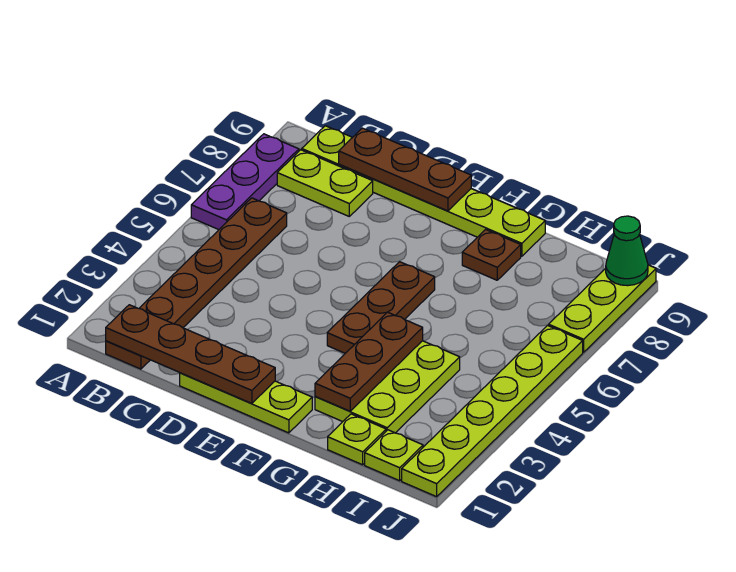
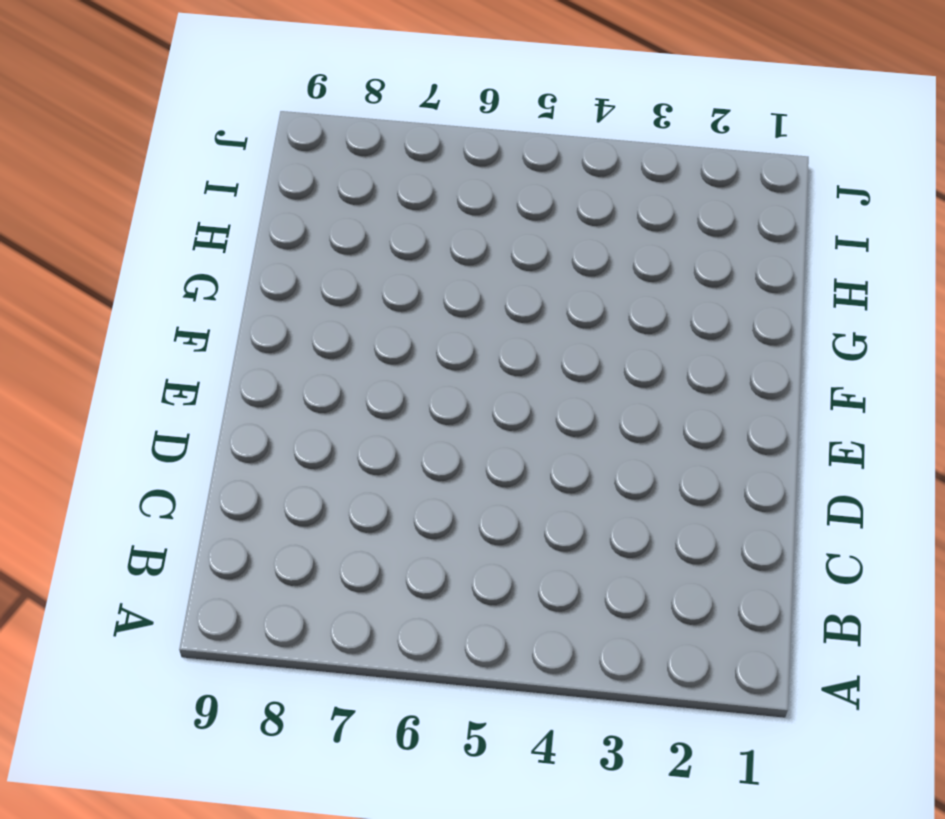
none -> purple plate A6:A8 level 1
none -> brown plate B1:B6 level 1
none -> lime plate B8:C8 level 1

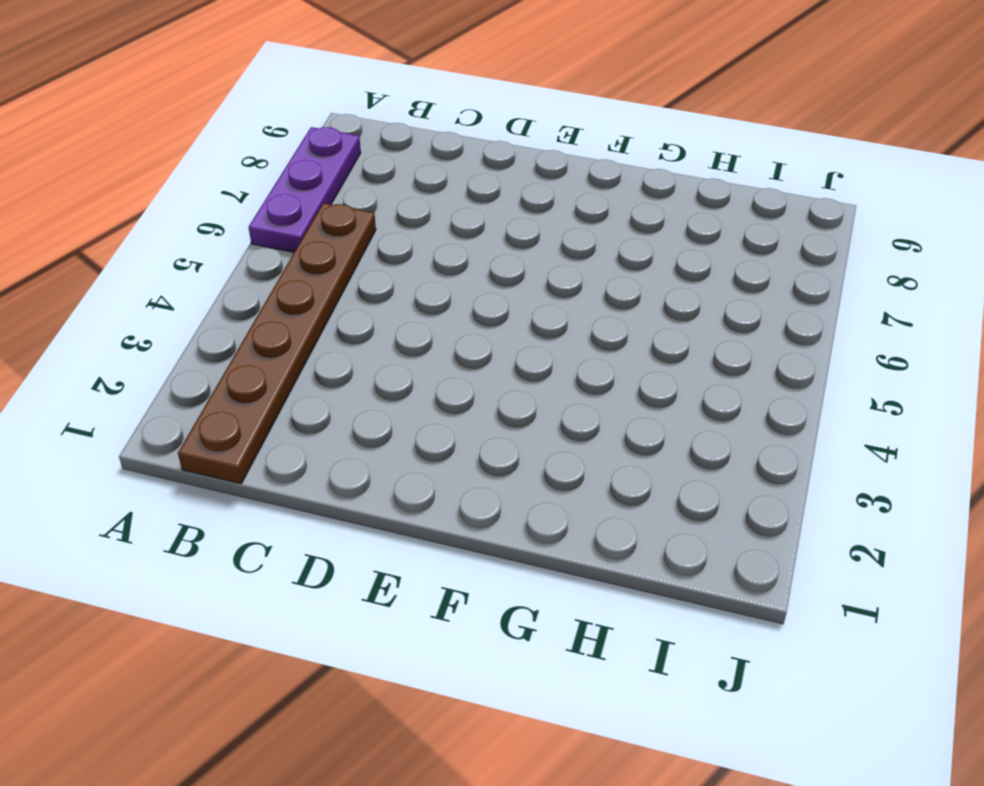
none -> lime plate B8:C8 level 1
none -> lime plate B9:G9 level 1
none -> lime plate D1:F1 level 1

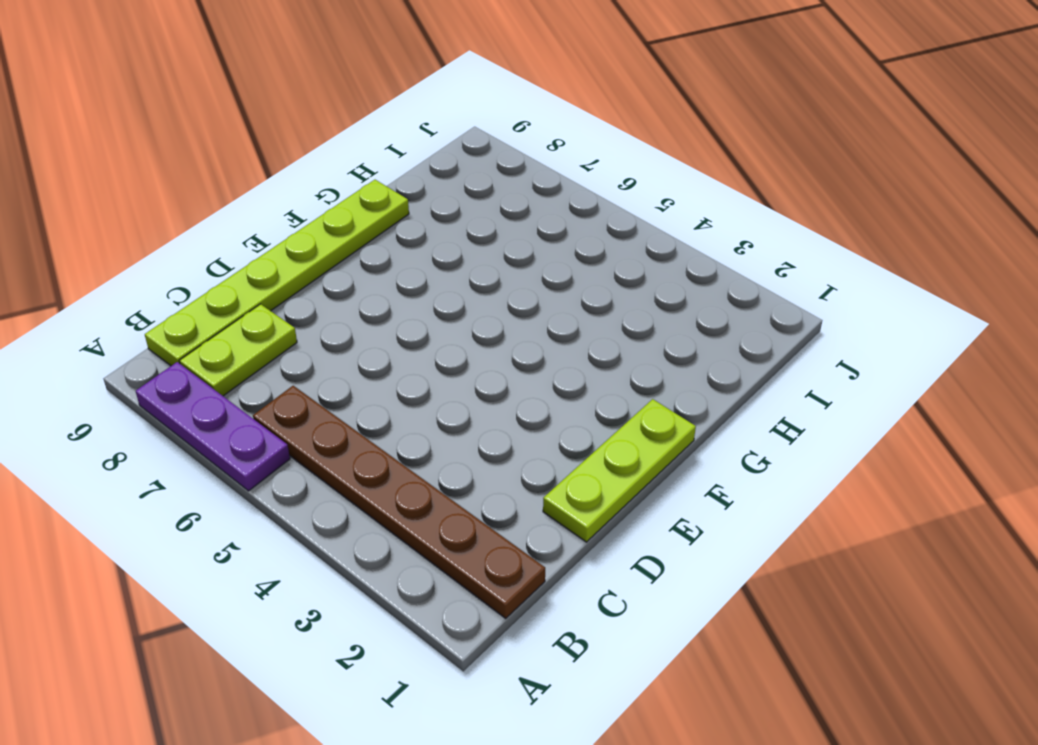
none -> brown plate F4:F6 level 1
none -> lime plate G2:H4 level 1
none -> brown plate G8 level 1

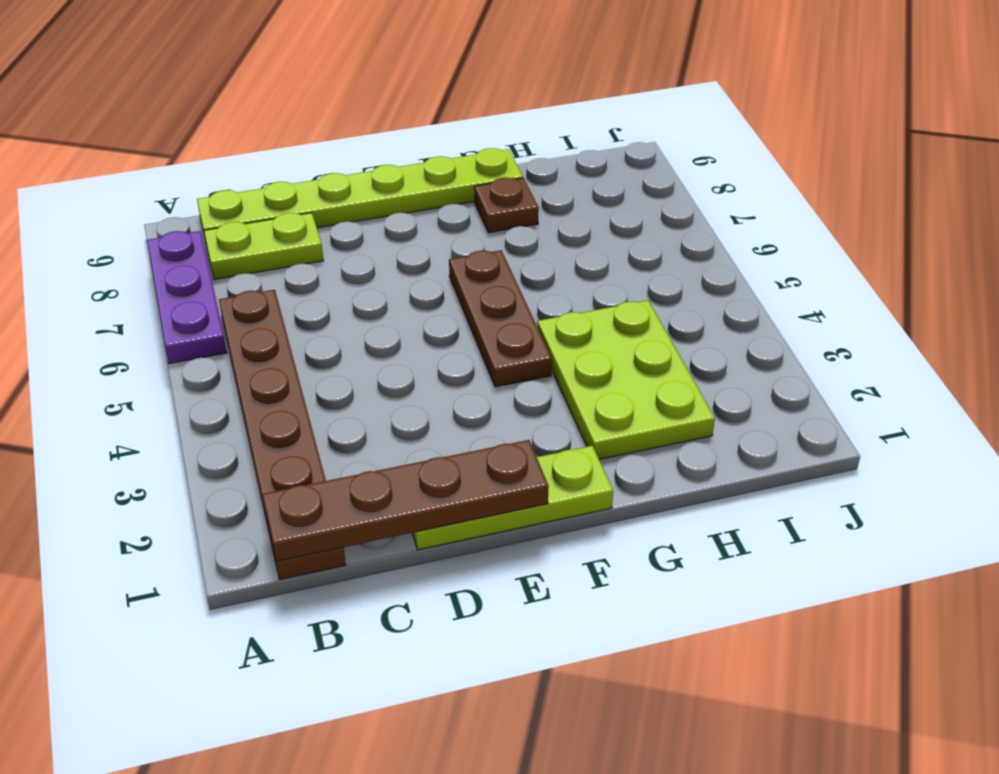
none -> lime plate H1 level 1
none -> lime plate I1 level 1
none -> lime plate J1:J6 level 1

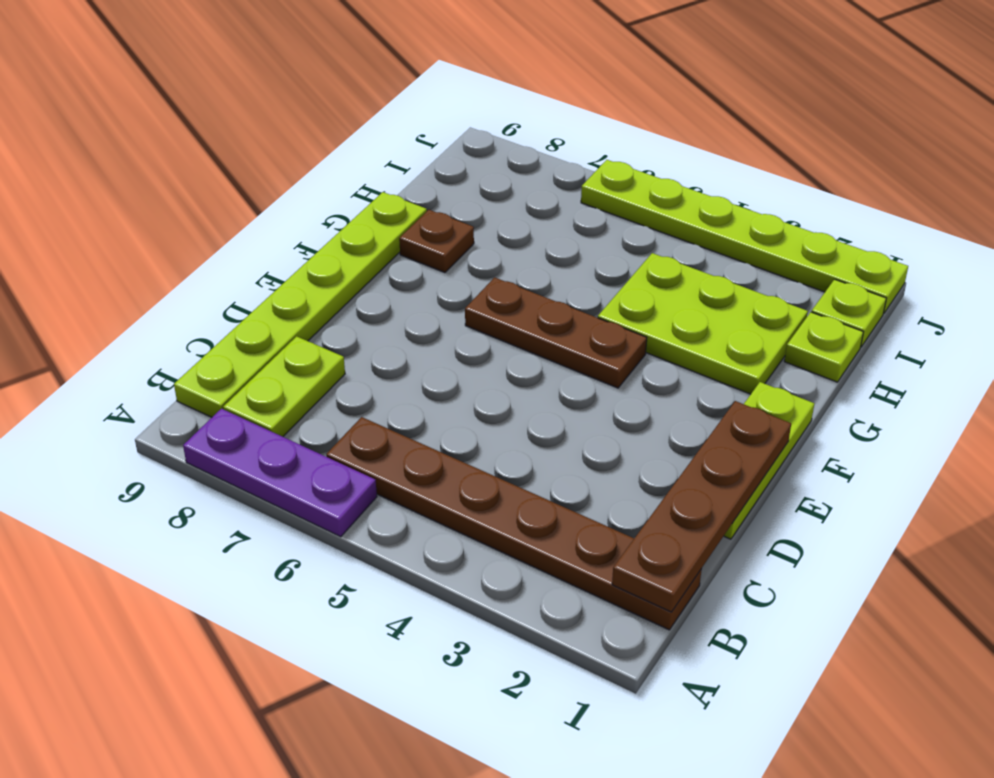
none -> lime plate J7:J9 level 1
none -> brown plate C9:E9 level 2
none -> brown plate G2:G4 level 2

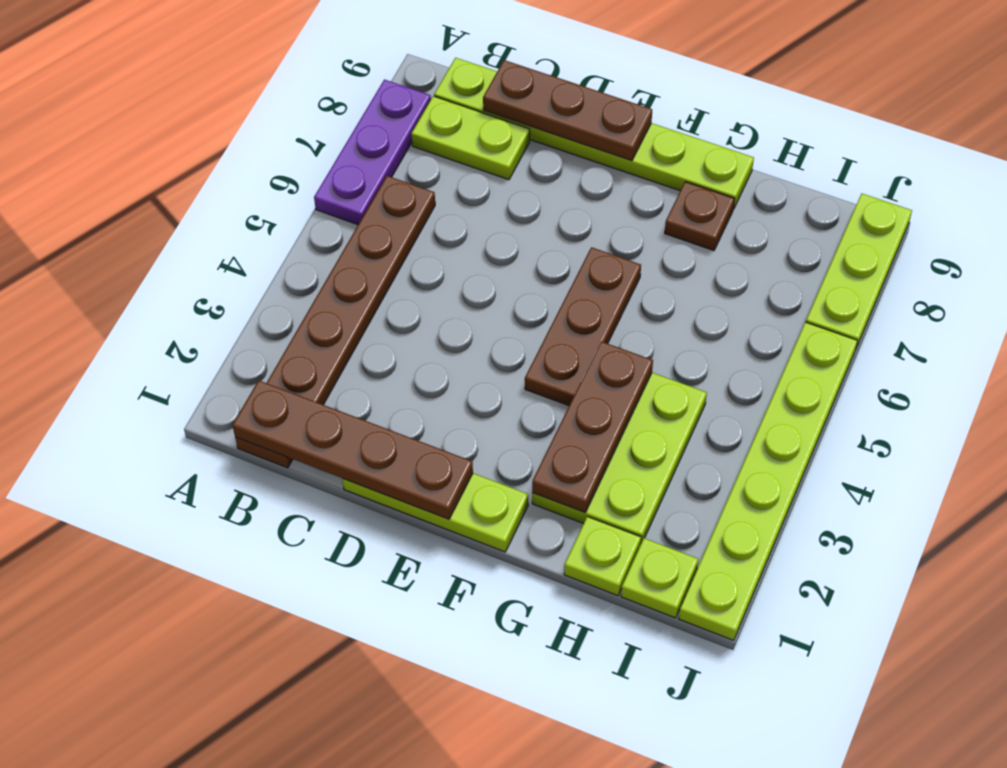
none -> green cone J9 level 2

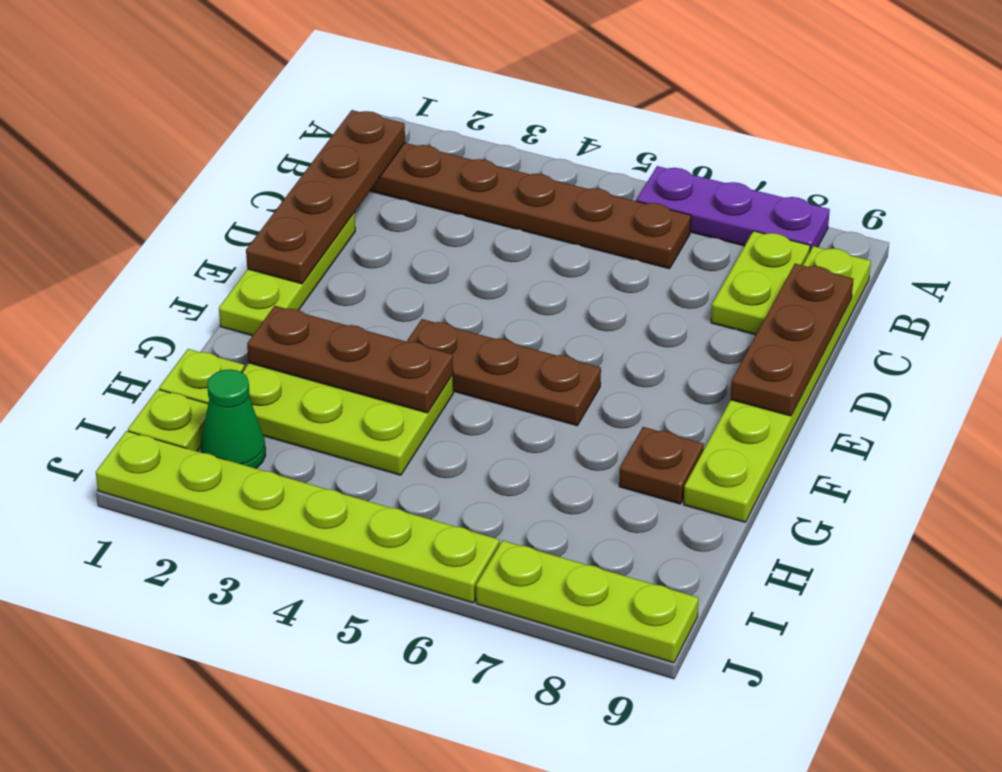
green cone I2 level 1 -> green cone J9 level 2

